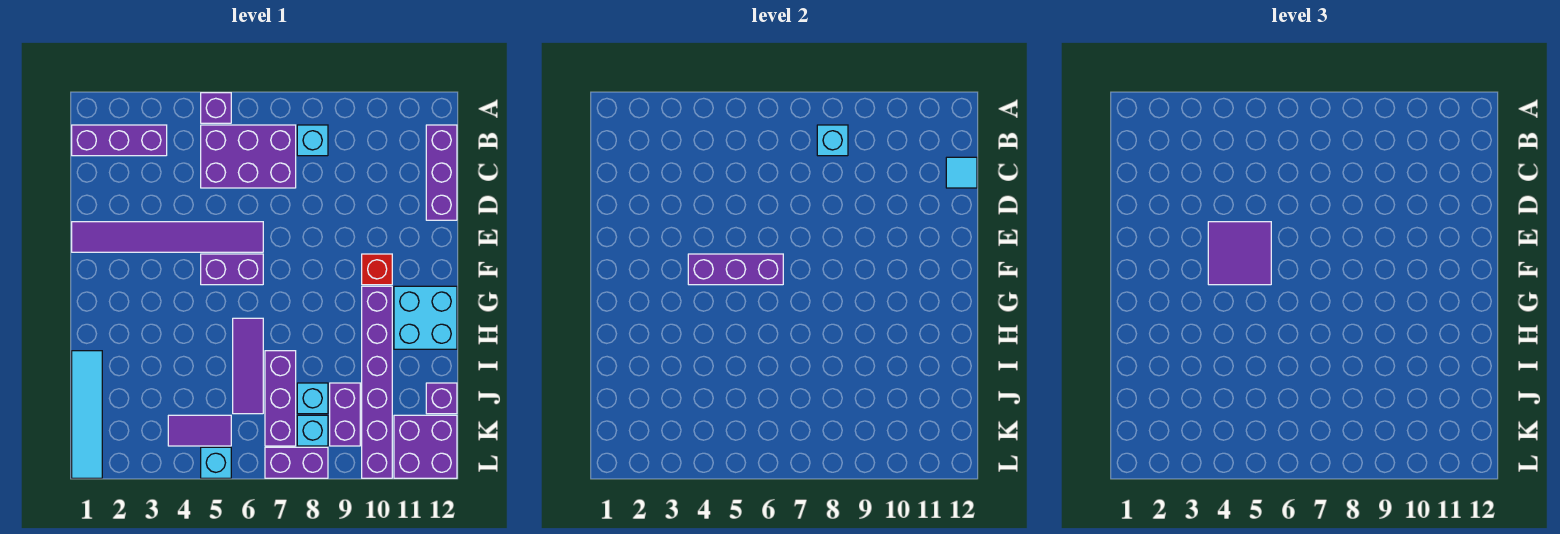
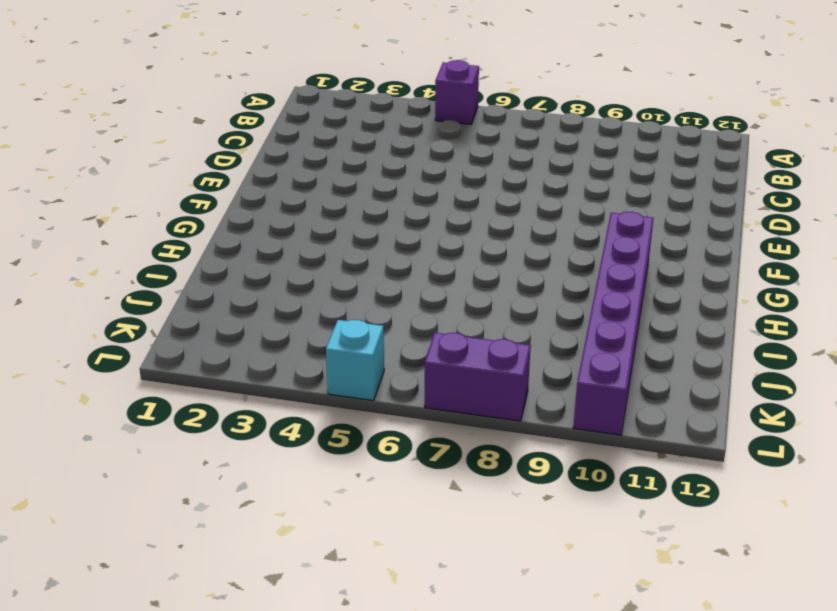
none -> purple brick B1:B3 level 1
none -> purple brick B5:C7 level 1
none -> cyan brick B8 level 1

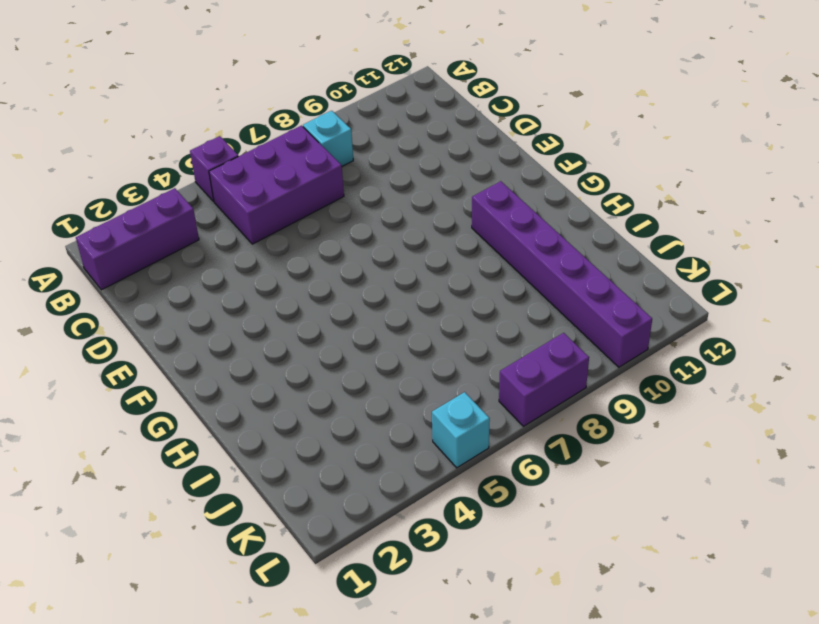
none -> purple brick B12:D12 level 1
none -> purple tile E1:E6 level 1
none -> purple brick F5:F6 level 1

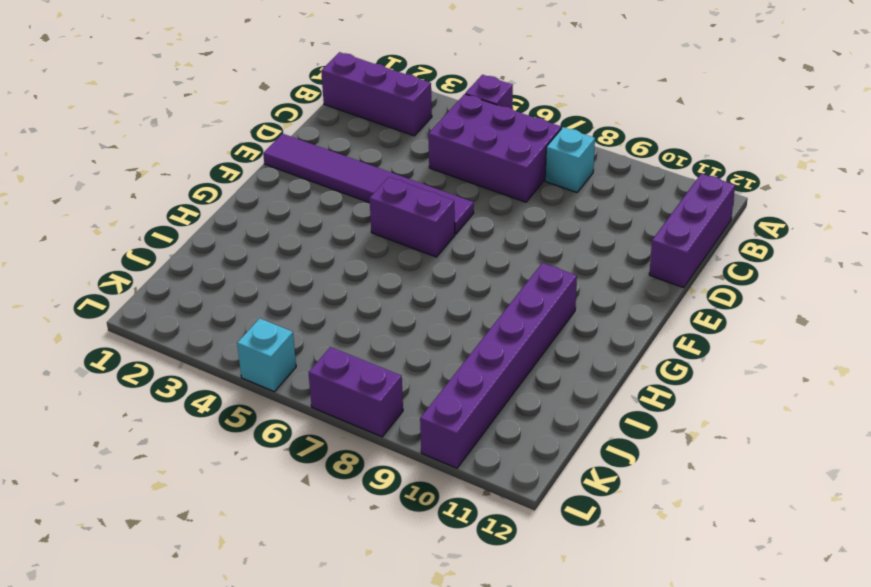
none -> red brick F10 level 1
none -> cyan brick G11:H12 level 1
none -> purple tile H6:J6 level 1

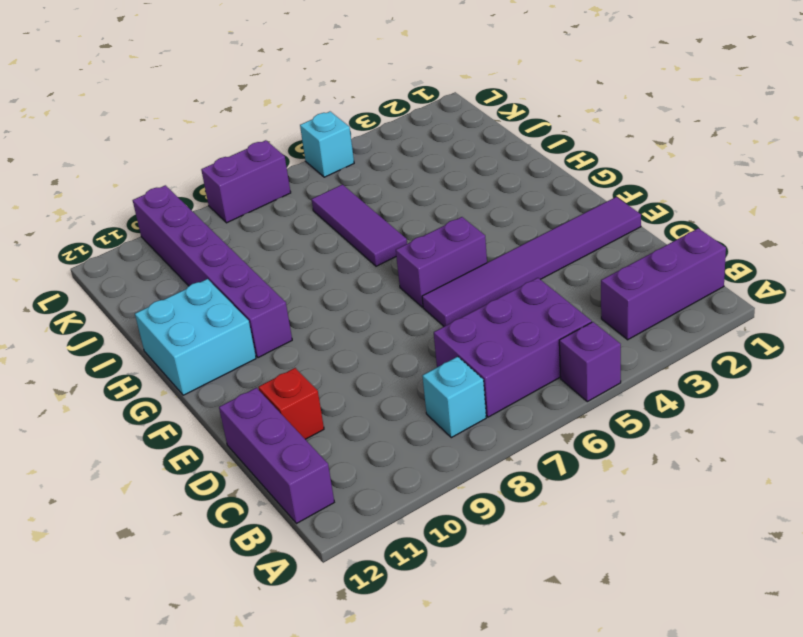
red brick D11 level 1 -> red brick F10 level 1
none -> cyan tile I1:L1 level 1
none -> purple brick I7:K7 level 1
none -> cyan brick J8 level 1

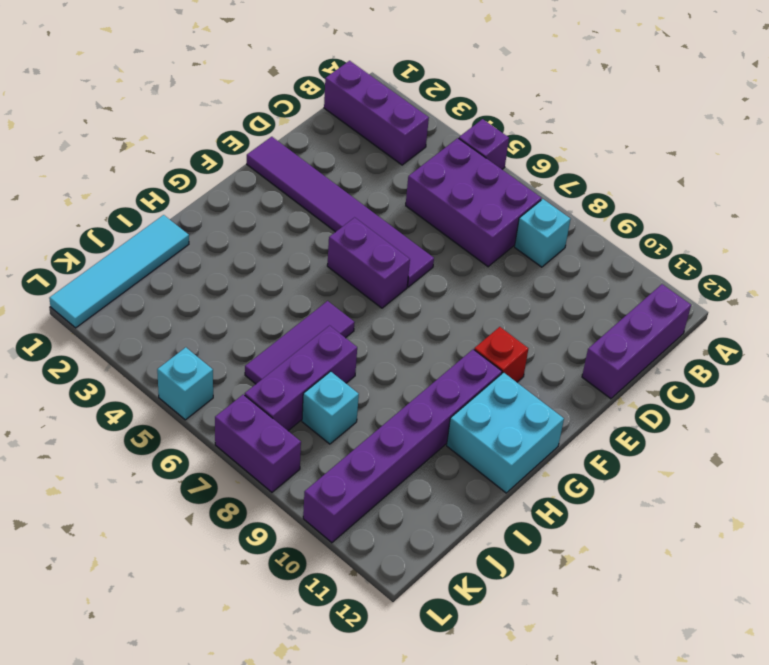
none -> purple brick J9:K9 level 1
none -> purple brick J12 level 1
none -> purple tile K4:K5 level 1

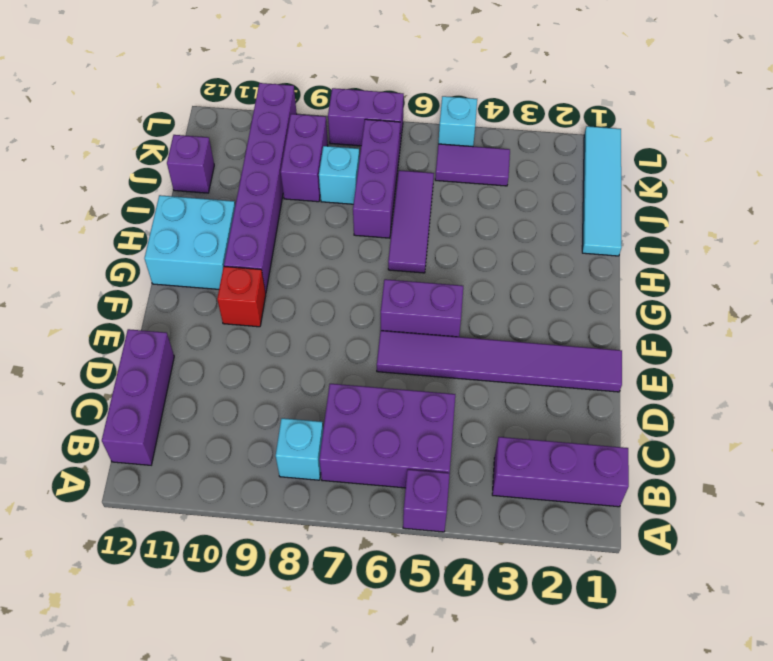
none -> cyan brick K8 level 1
none -> purple brick K11:L12 level 1
none -> cyan brick B8 level 2

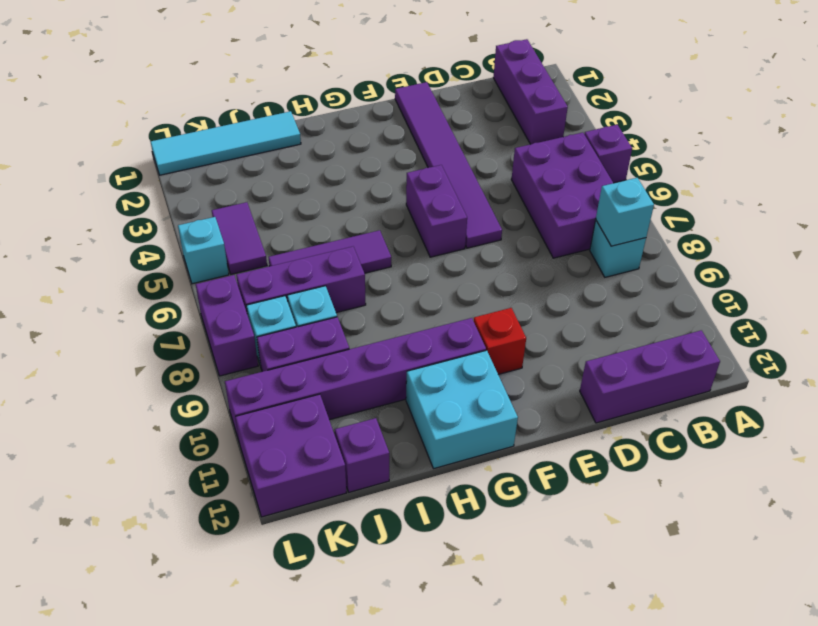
none -> cyan tile C12 level 2
none -> purple brick F4:F6 level 2
none -> purple tile E4:F5 level 3

